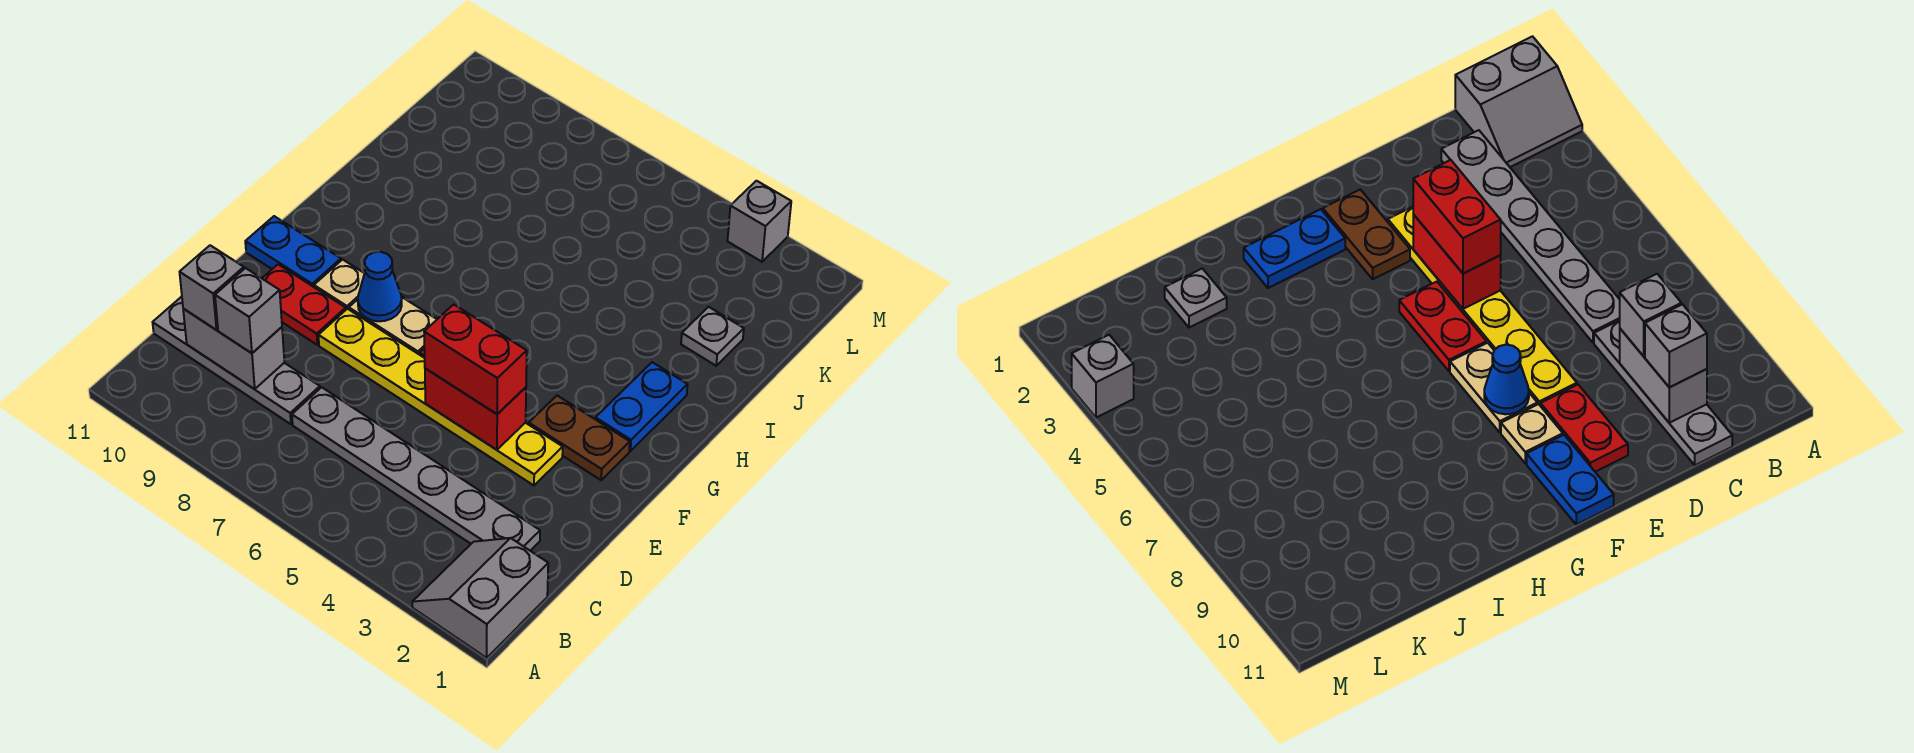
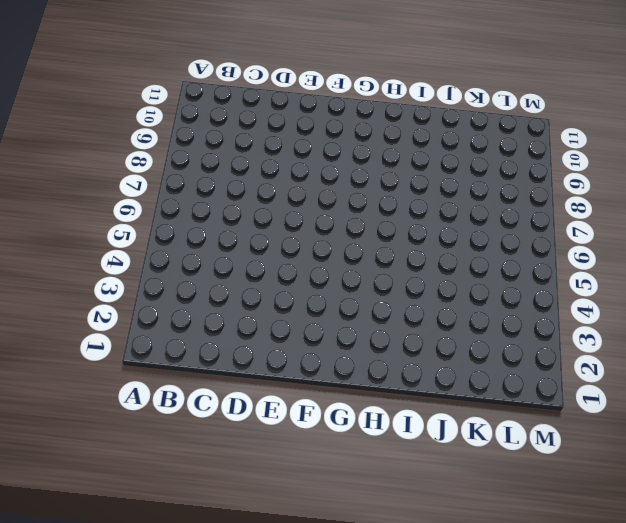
none -> grey slope A1:B2 level 1 top 1
none -> grey plate C2:C7 level 1
none -> grey plate C8:C11 level 1

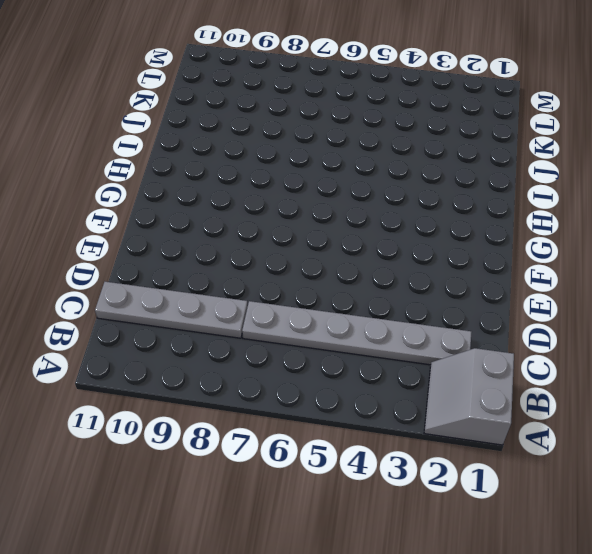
none -> yellow plate E3:E8 level 1
none -> red plate E9:E10 level 1
none -> brown plate F2:F3 level 1

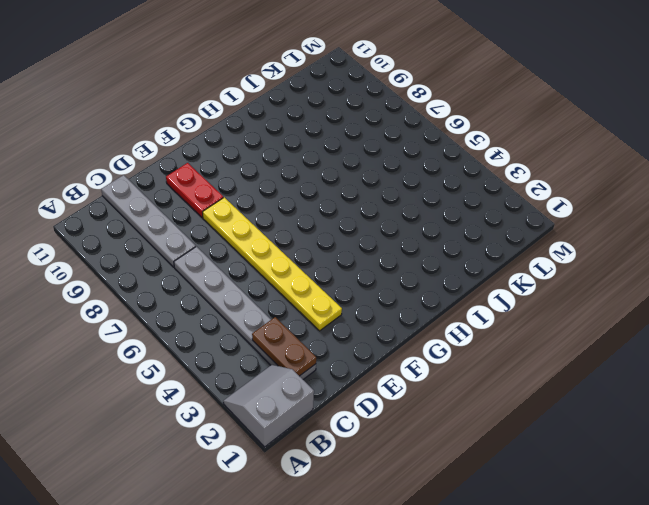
brown plate C2:C3 level 2 -> brown plate F2:F3 level 1
none -> red plate F5:F6 level 1
none -> tan plate F7:F8 level 1
none -> tan plate F9 level 1

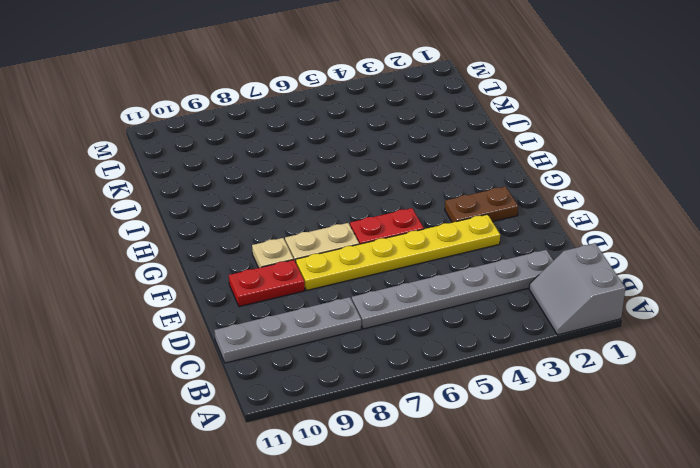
none -> blue plate F10:F11 level 1
none -> blue plate G2:H2 level 1
none -> grey plate J2 level 1

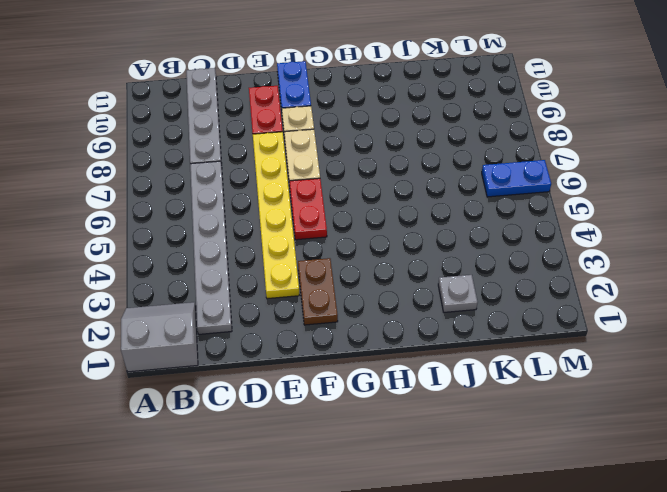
blue plate L6:M6 level 1 -> blue plate G2:H2 level 1
none -> grey brick M3 level 1
none -> grey brick C9:C10 level 2
none -> red brick E4:E5 level 2

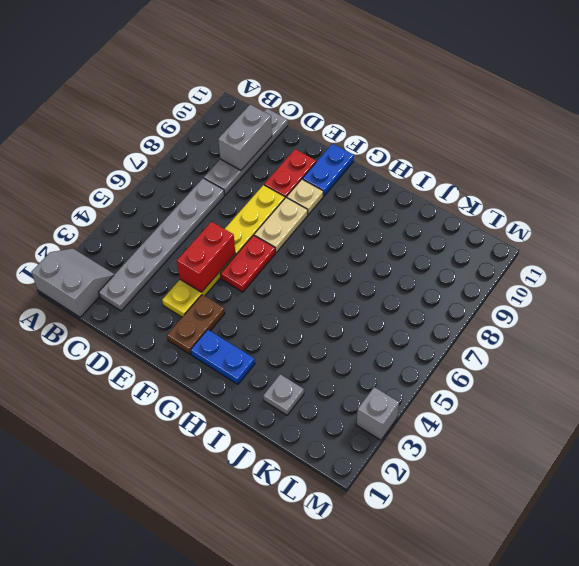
none -> blue cone F8 level 2
none -> grey brick C9 level 3
none -> grey brick C10 level 3

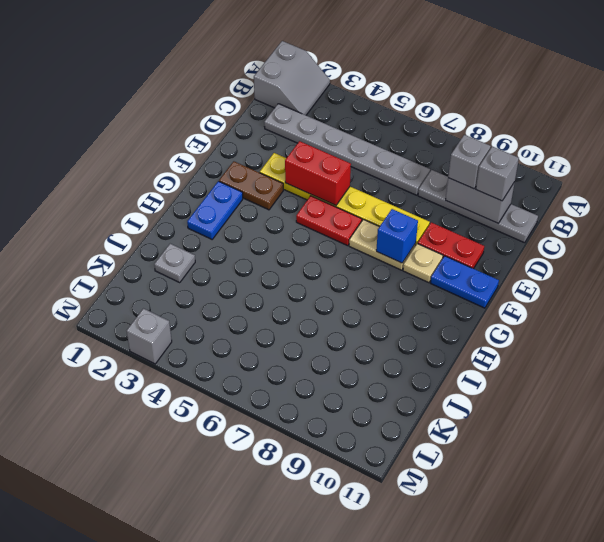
blue brick F8 level 2 -> blue cone F8 level 2
none -> red brick E4:E5 level 3

